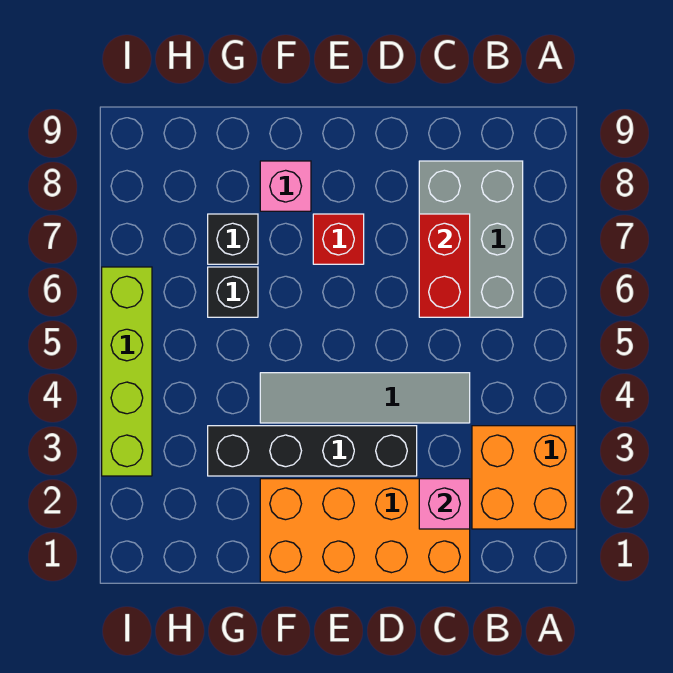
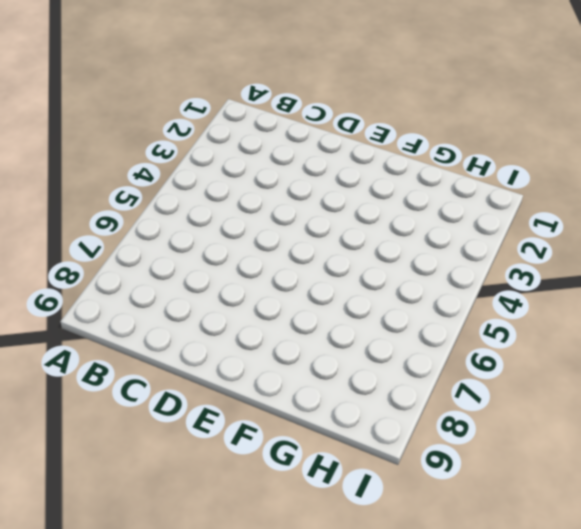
none -> orange brick A2:B3 level 1
none -> grey brick B6:C8 level 1
none -> orange brick C1:F2 level 1

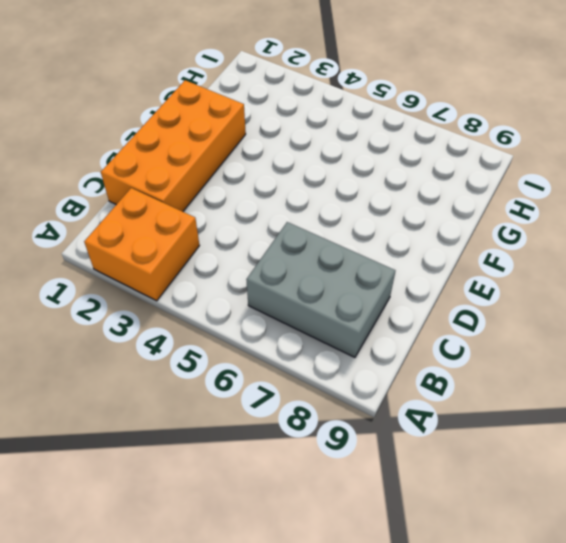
none -> grey tile C4:F4 level 1
none -> black brick D3:G3 level 1
none -> red brick E7 level 1

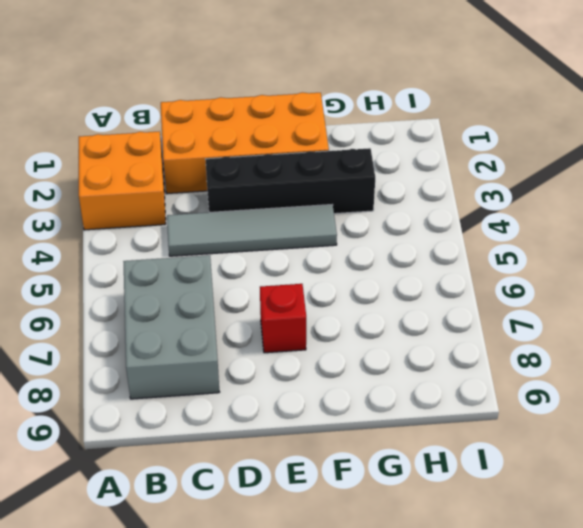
none -> pink brick F8 level 1
none -> black brick G6 level 1
none -> black brick G7 level 1

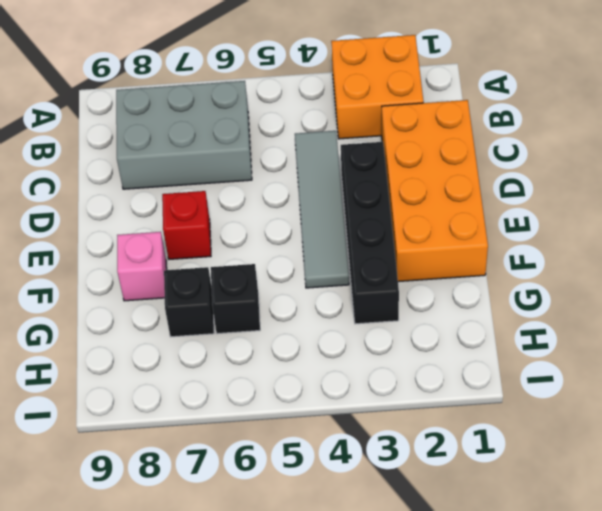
none -> lime brick I3:I6 level 1
none -> pink brick C2 level 2
none -> red brick C6:C7 level 2

